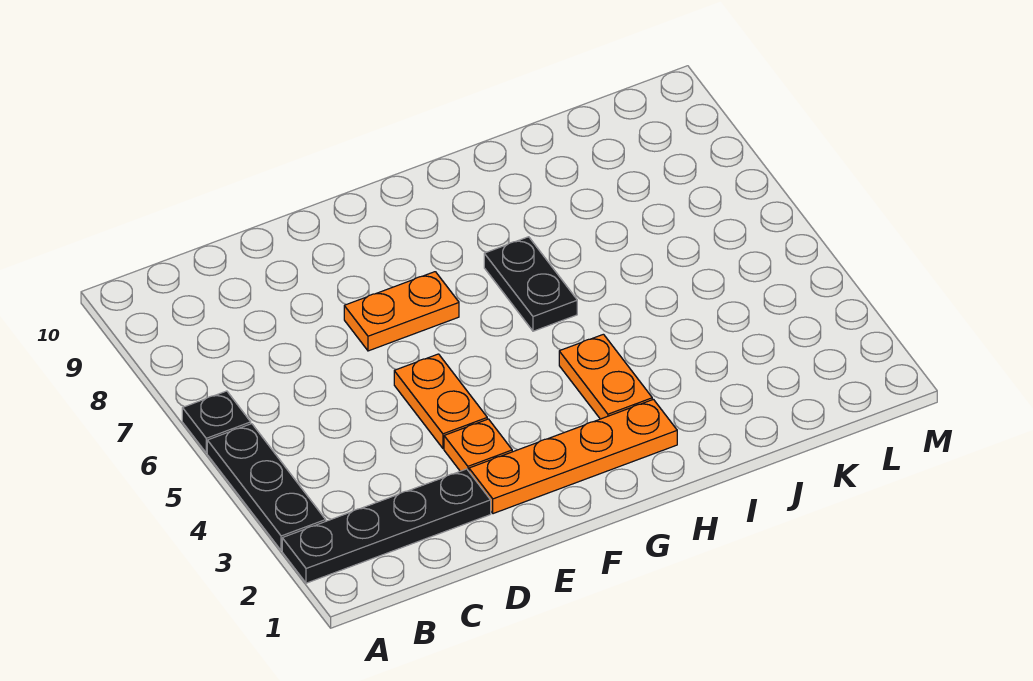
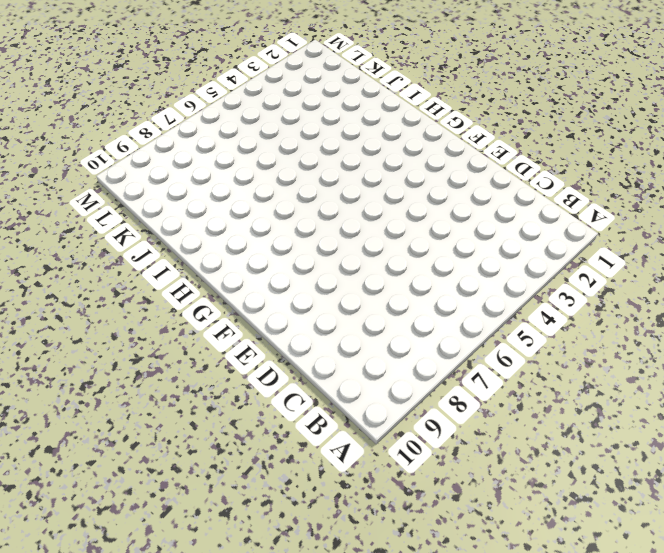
none -> black plate A2:D2 level 1
none -> black plate A3:A5 level 1

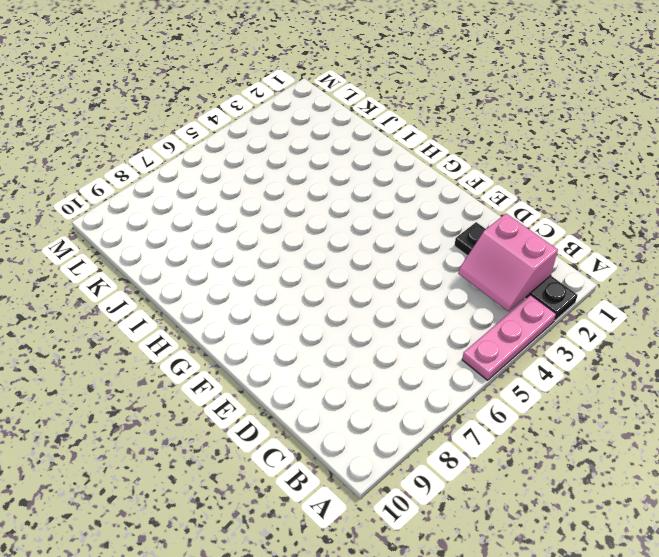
pink plate A3:A5 level 1 -> black plate A3:A5 level 1
pink slope B2:C3 level 2 top 2 -> none
none -> black plate A6 level 1
none -> orange plate E2:H2 level 1

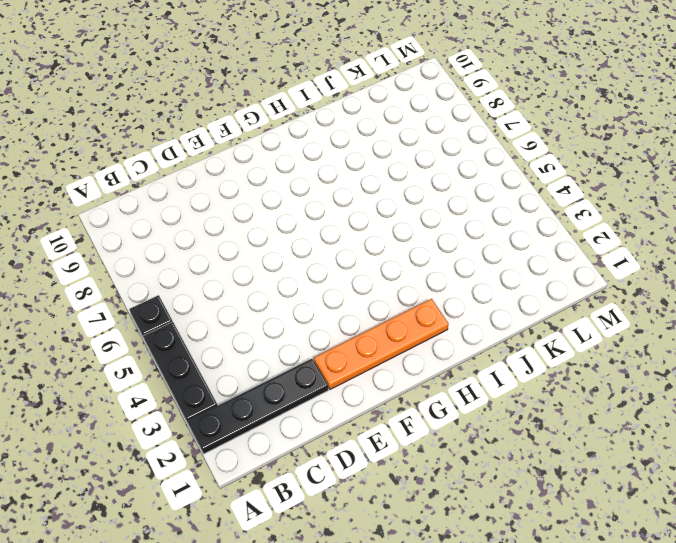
none -> orange plate E3 level 1
none -> orange plate E4:E5 level 1

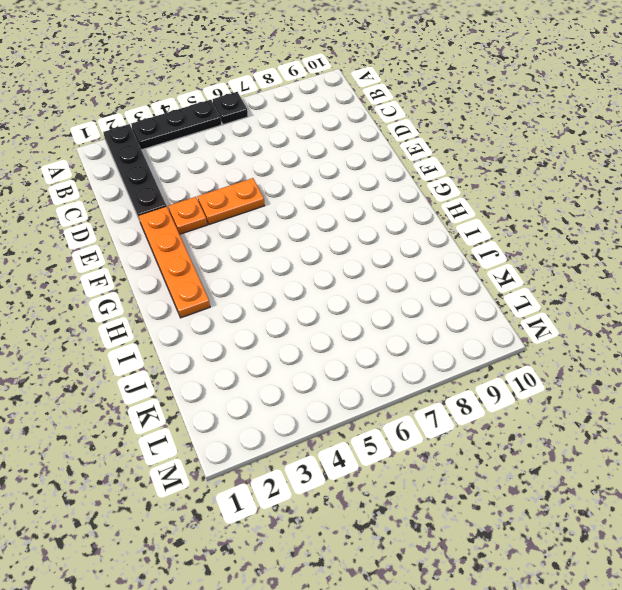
none -> orange plate E7:F7 level 1
none -> orange plate H3:H4 level 1

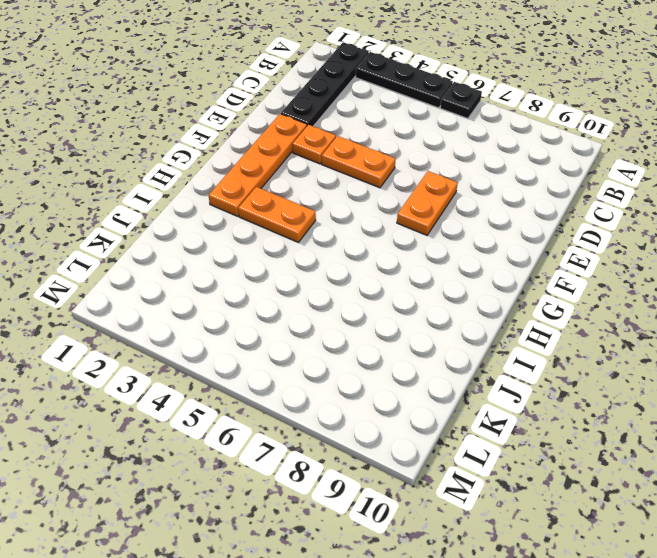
none -> black plate H6:H7 level 1

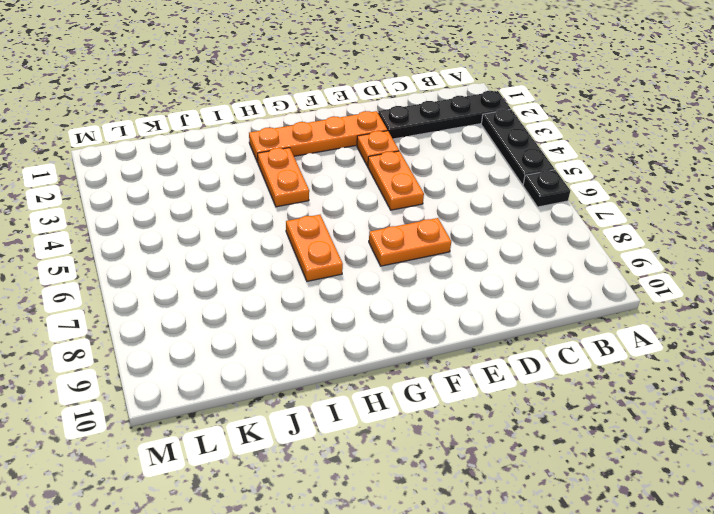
orange plate H6:H7 level 1 -> black plate H6:H7 level 1

